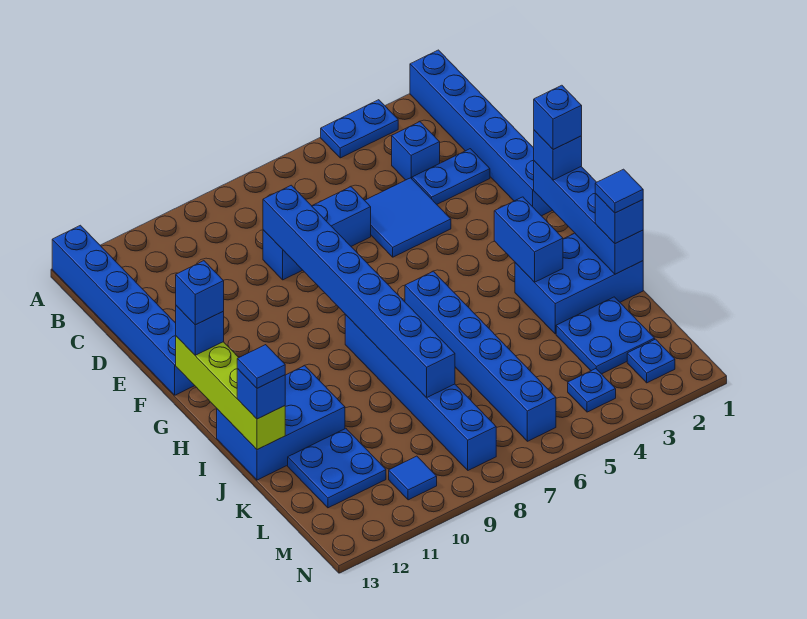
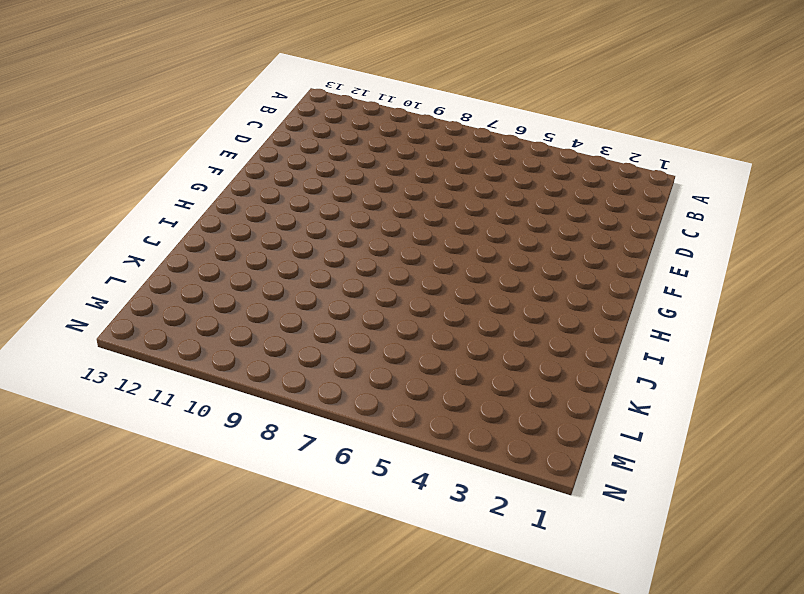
none -> blue brick A1:F1 level 1
none -> blue plate A3:A4 level 1
none -> blue brick A13:F13 level 1

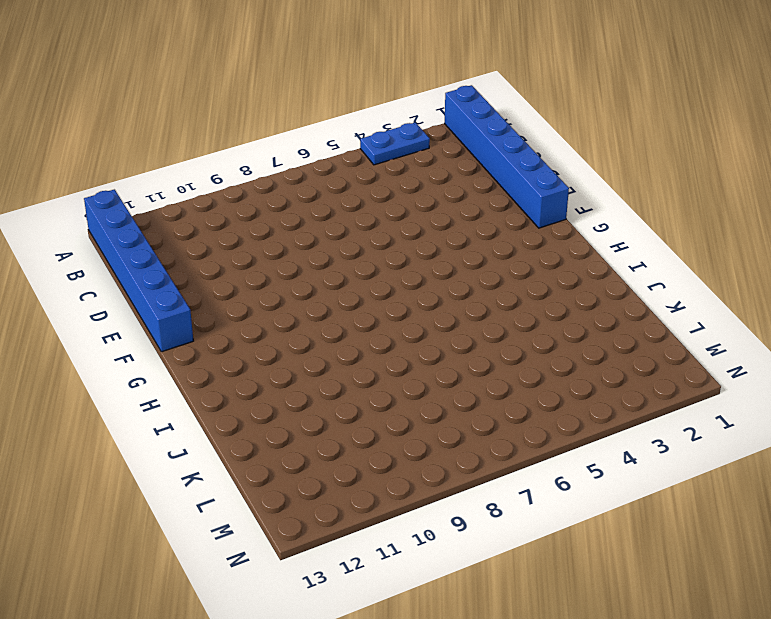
none -> blue brick C3 level 1
none -> blue plate D2:D3 level 1
none -> blue tile D4:E5 level 1

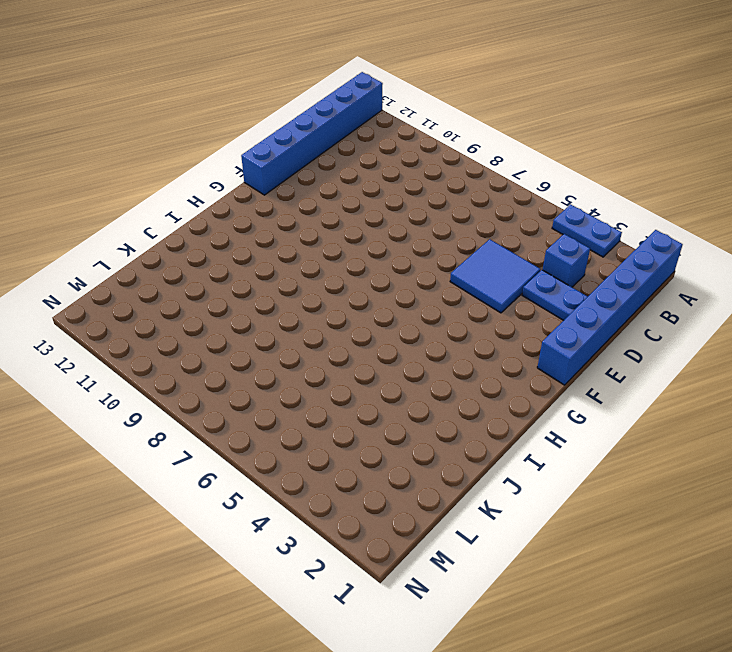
none -> blue brick D6:D8 level 1
none -> blue brick H6:M6 level 1
none -> blue brick H8:M8 level 1

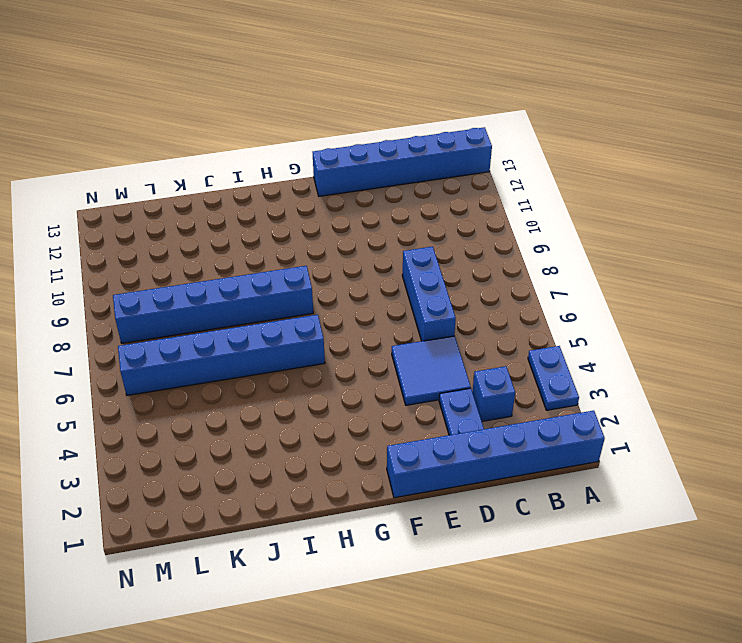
none -> blue brick I1:J3 level 1
none -> blue brick I11:J13 level 1
none -> blue plate K2:L3 level 1

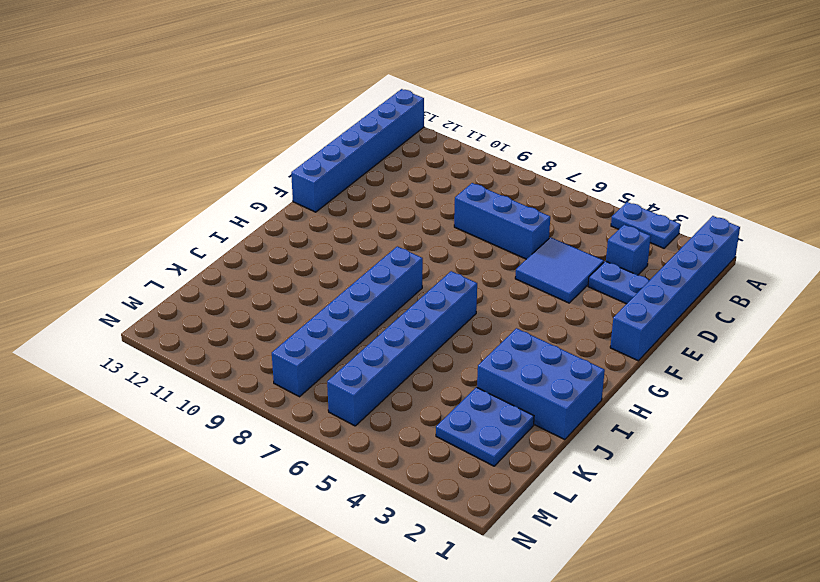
none -> blue brick I11:J13 level 1
none -> blue plate K11:L12 level 1
none -> blue plate M2 level 1

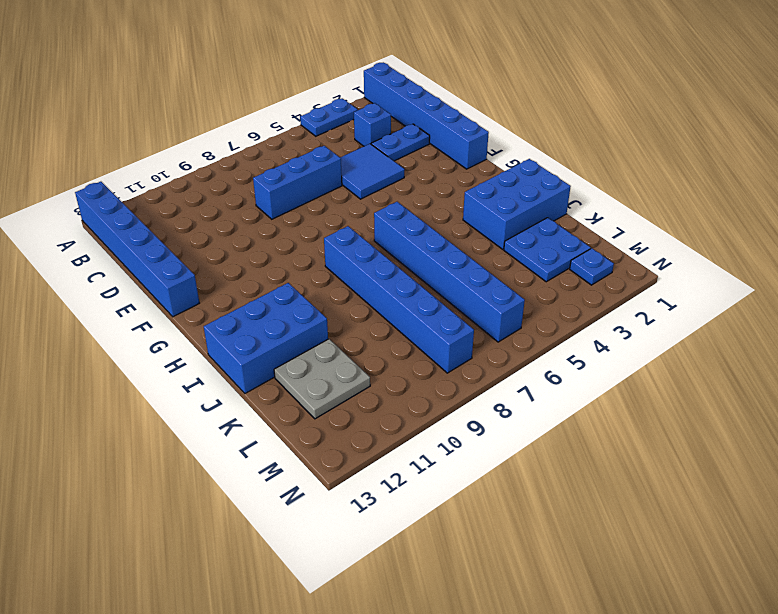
grey plate K11:L12 level 1 -> blue plate K11:L12 level 1
none -> blue plate M4 level 1
none -> blue tile M10 level 1
none -> blue brick D8:K8 level 2

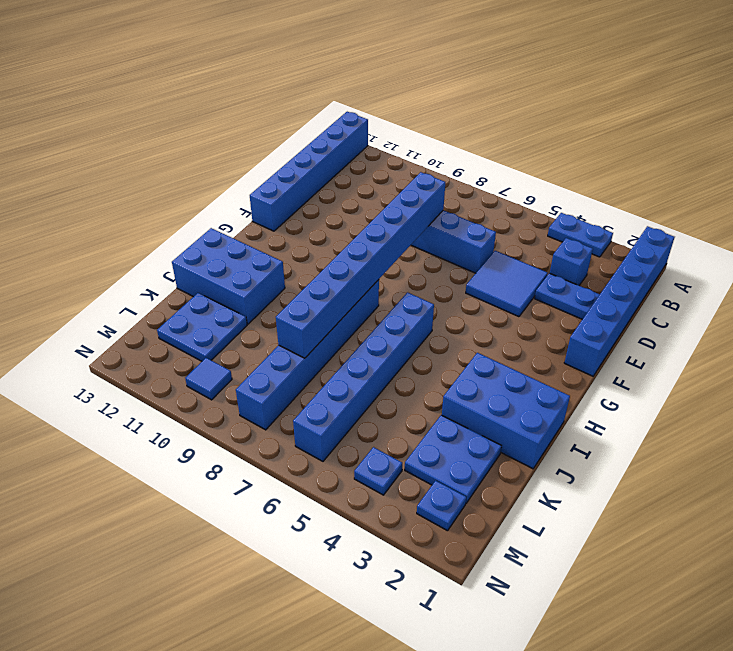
none -> blue brick G1:J1 level 2
none -> lime brick G13:J13 level 2
none -> blue brick H3:I3 level 2

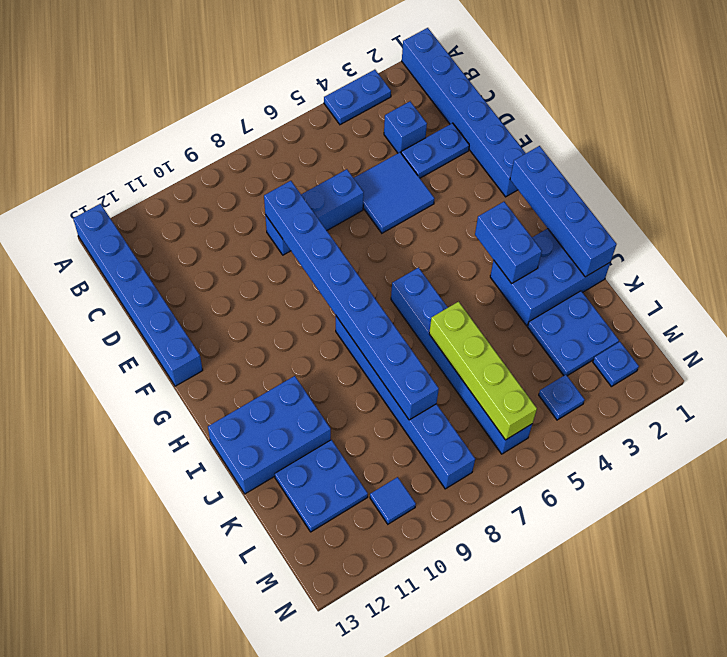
lime brick J6:M6 level 2 -> lime brick G13:J13 level 2
none -> blue brick G1 level 3
none -> blue brick G13 level 3
none -> blue brick J1 level 3

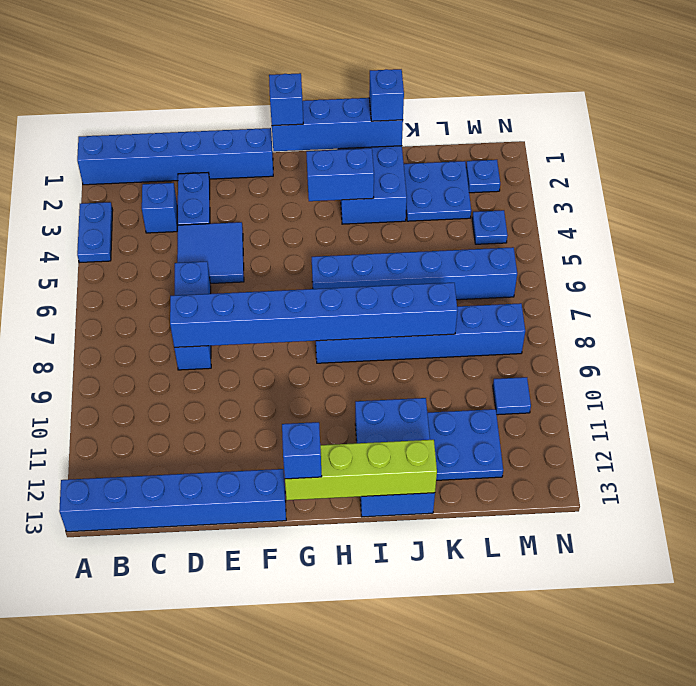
none -> blue brick J13 level 3
none -> blue brick G1 level 4
none -> blue brick G13 level 4

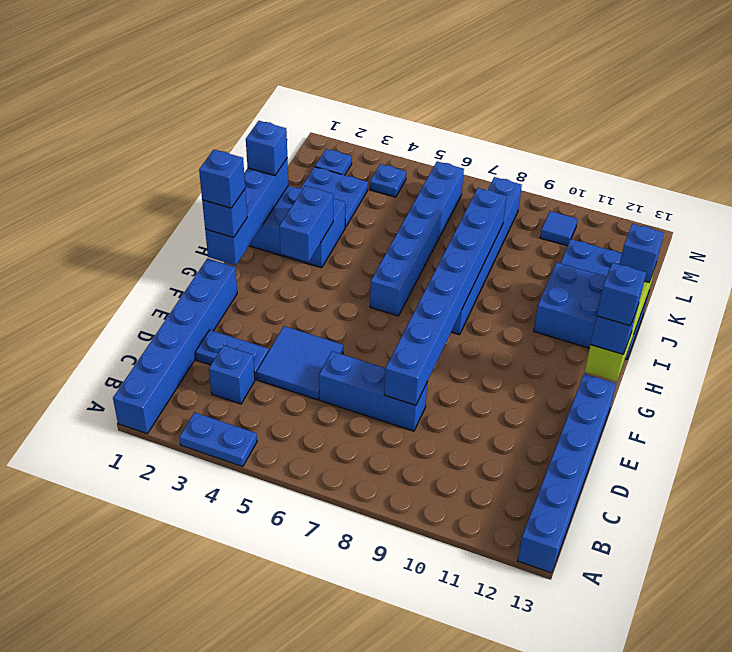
none -> blue tile J1 level 4
none -> blue tile J13 level 4

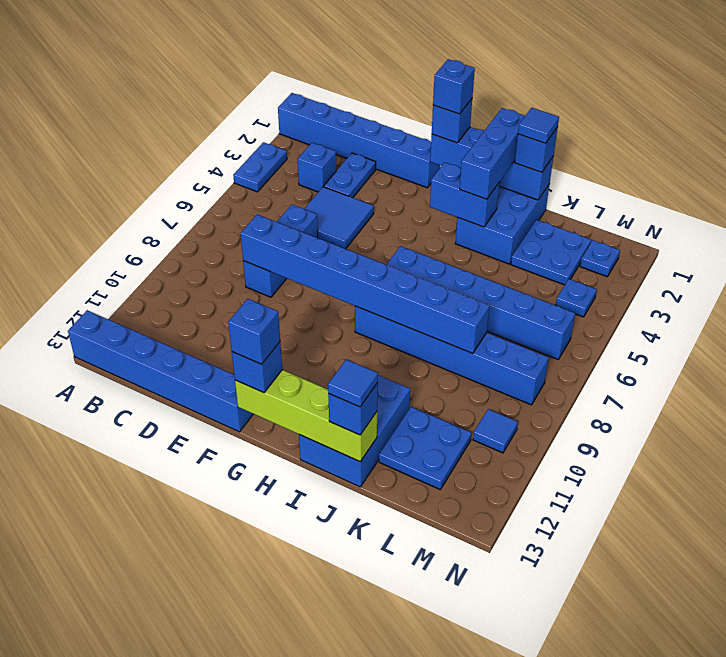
blue brick I1:I3 level 3 -> none

